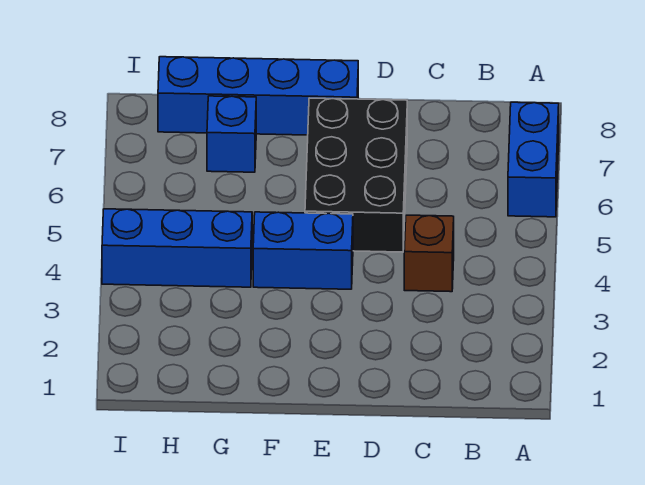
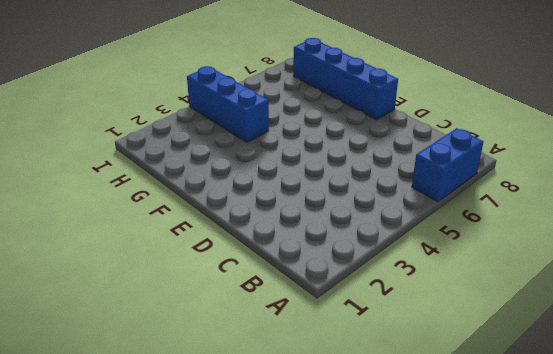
none -> brown brick C4 level 1
none -> black brick D5:E7 level 1

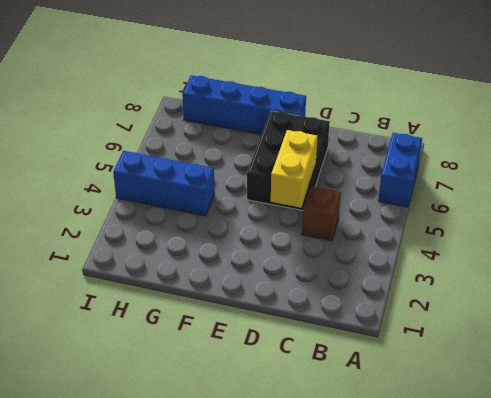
yellow brick D4:D5 level 2 -> none
none -> blue brick E4:F4 level 1
none -> blue brick G7 level 1

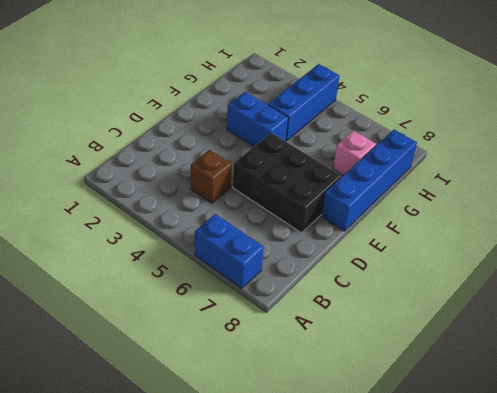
blue brick F3:F4 level 1 -> blue brick E4:F4 level 1
pink brick G7 level 1 -> blue brick G7 level 1

